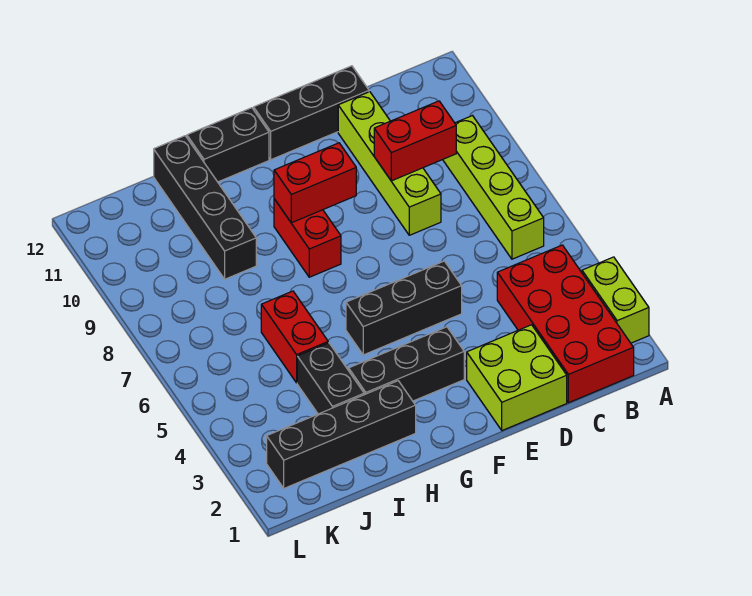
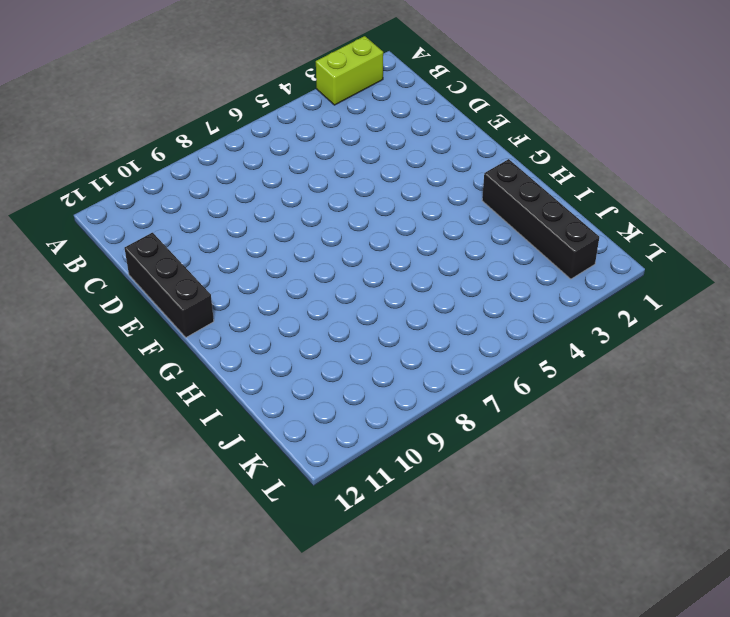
none -> red brick B1:C4 level 1
none -> lime brick B6:B9 level 1
none -> lime brick D1:E2 level 1

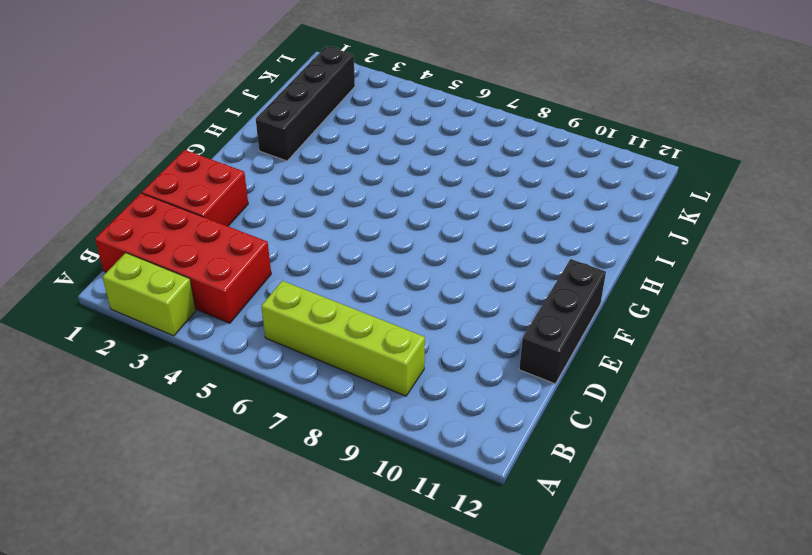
red brick D1:E2 level 1 -> lime brick D1:E2 level 1
none -> lime brick D8:D11 level 1
none -> black brick E5:G5 level 1
none -> black brick F3:H3 level 1

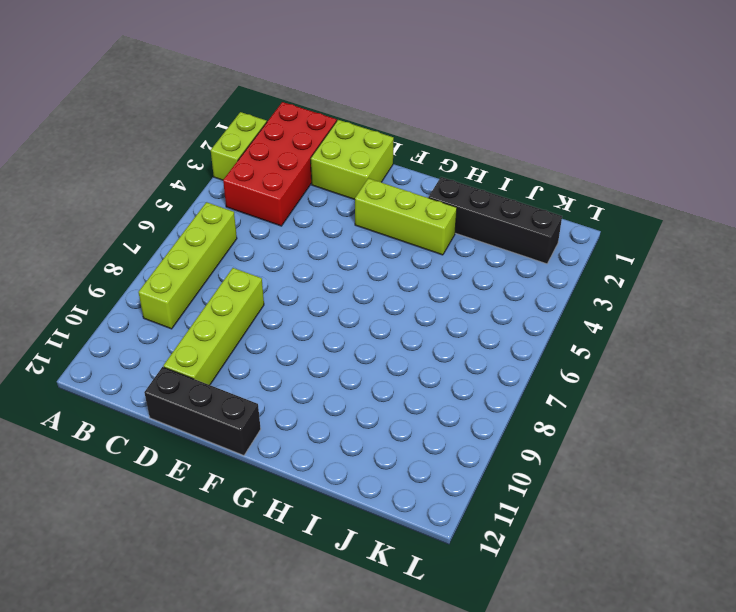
lime brick F3:H3 level 1 -> black brick F3:H3 level 1
none -> black brick E5:G5 level 1
none -> red brick G8:G9 level 1
none -> black brick G12:H12 level 1

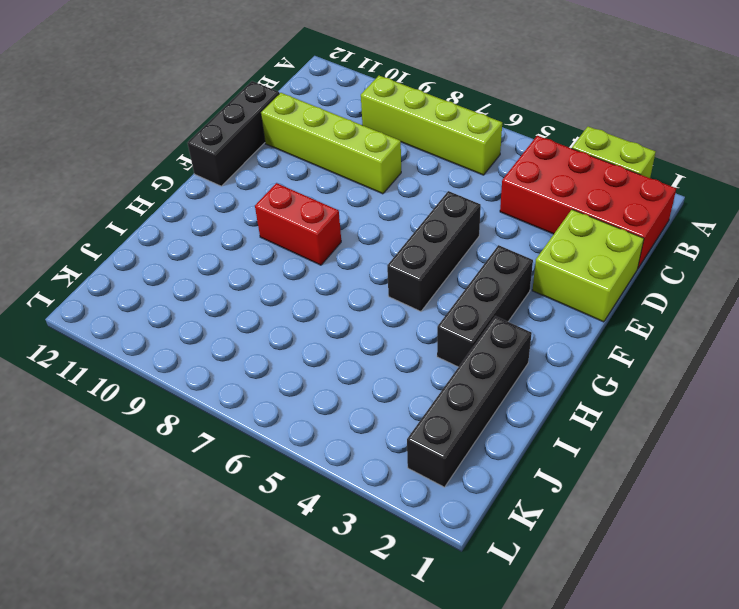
none -> black brick G12:H12 level 1
none -> black brick I3:I4 level 1
none -> red brick I5:I6 level 1

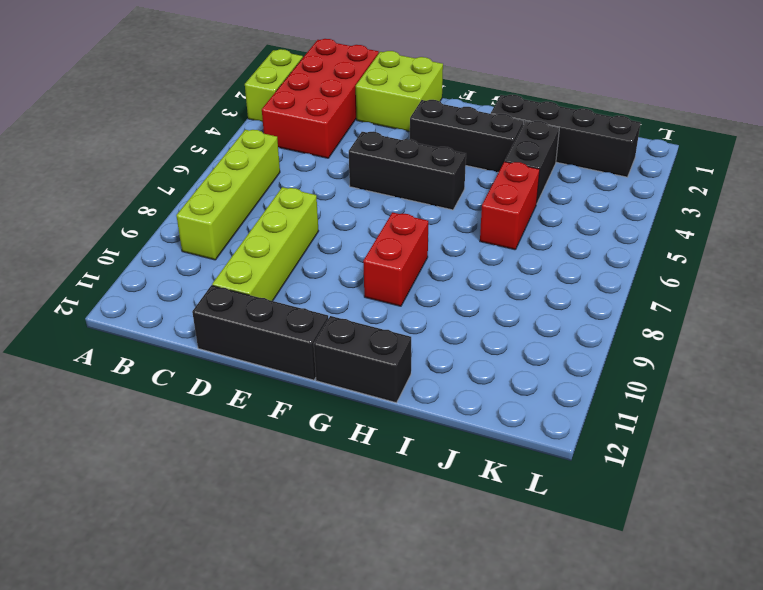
none -> black brick I9:I12 level 1
none -> red brick C9:D9 level 2
none -> red brick F9:G9 level 2

